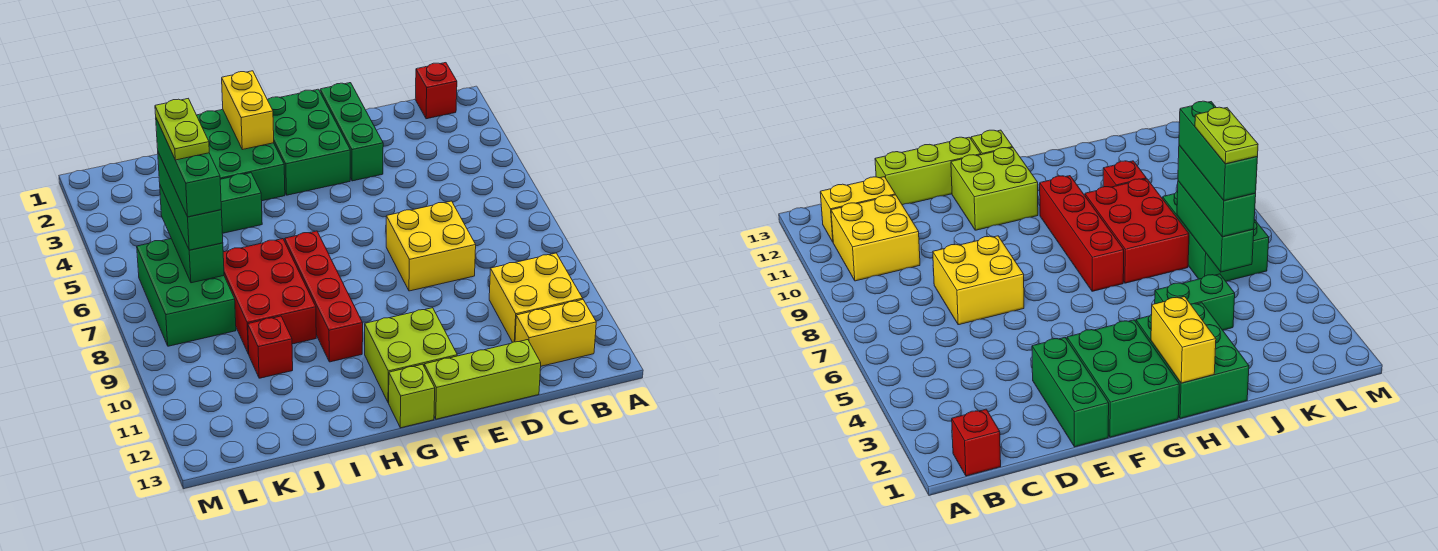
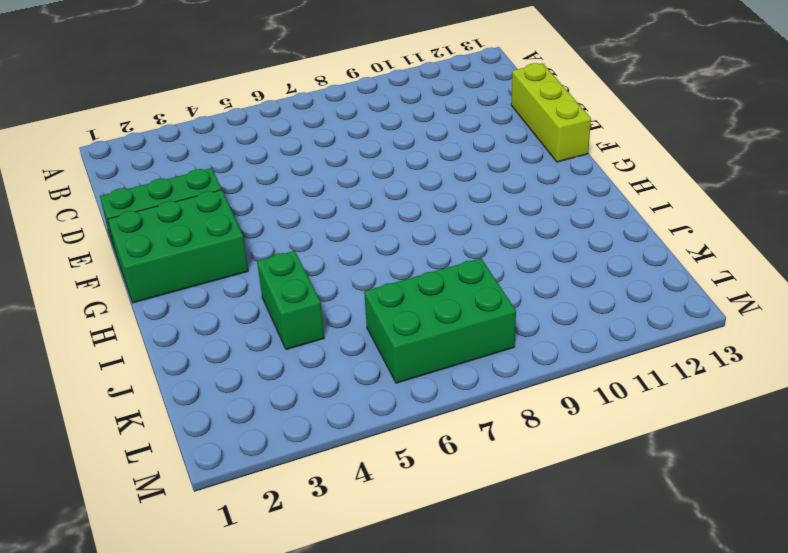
none -> red brick B1 level 1
none -> yellow brick B10:C11 level 1
none -> yellow brick B12:C12 level 1

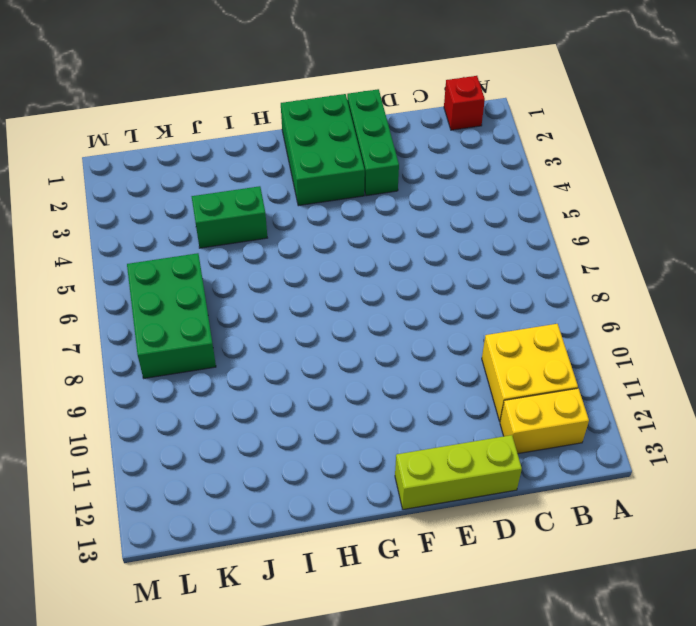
none -> yellow brick D7:E8 level 1
none -> lime brick F11:G12 level 1
none -> lime brick G13 level 1

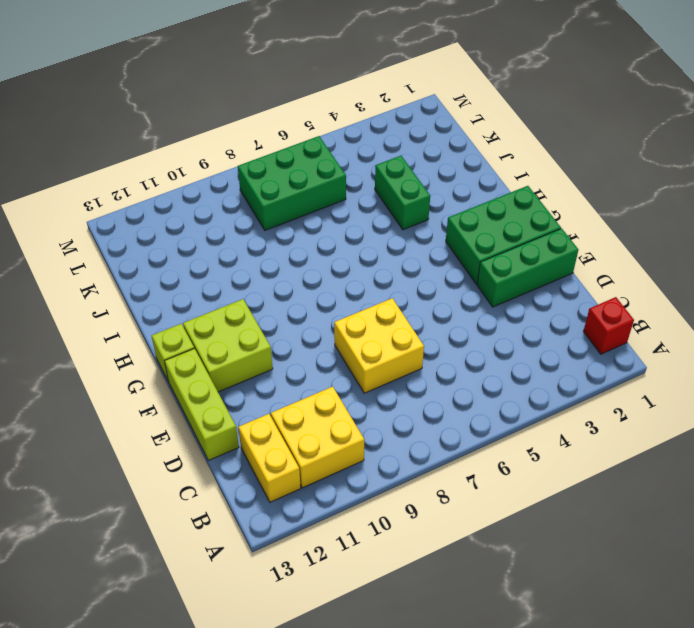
none -> green brick H1:I3 level 1
none -> red brick H7:H10 level 1
none -> red brick I7:J9 level 1

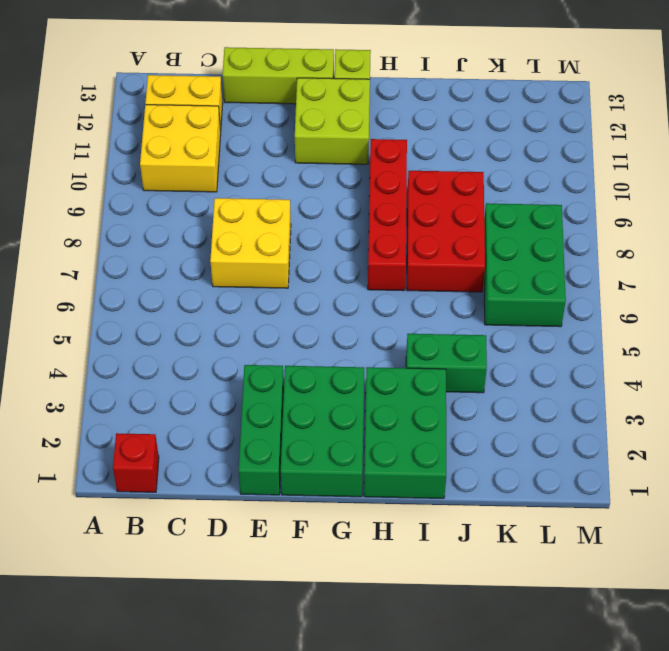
none -> red brick J10 level 1
none -> yellow brick H1:H2 level 2
none -> green brick K5:K7 level 2

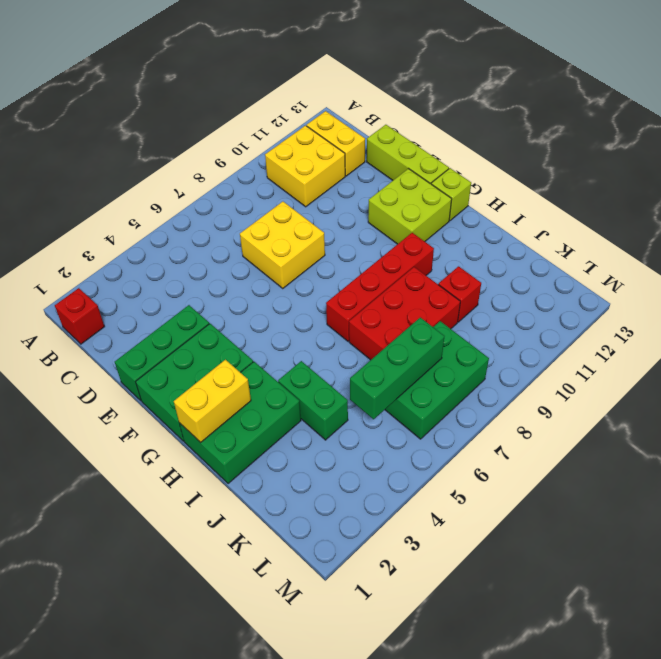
none -> green brick K5:K7 level 3
none -> green brick K5:K7 level 4
none -> lime plate K5:K6 level 5

